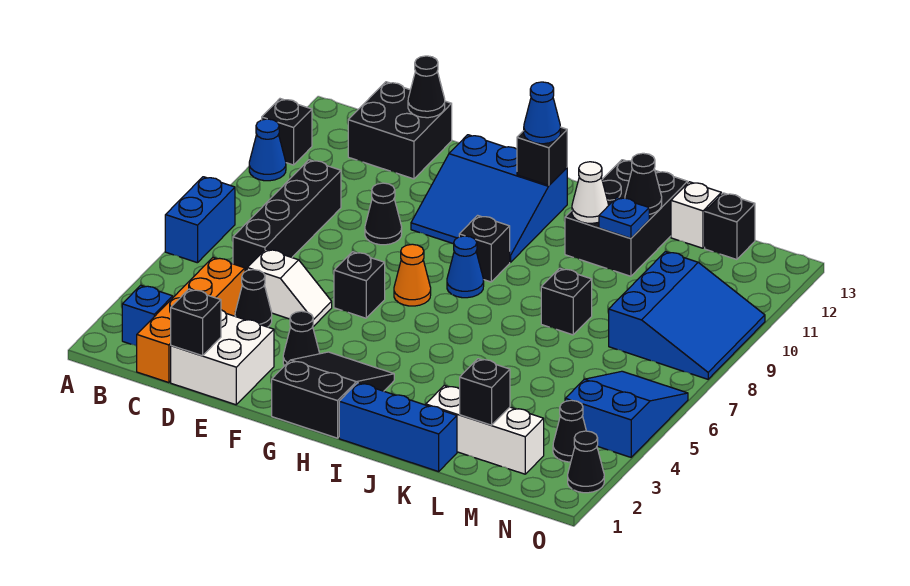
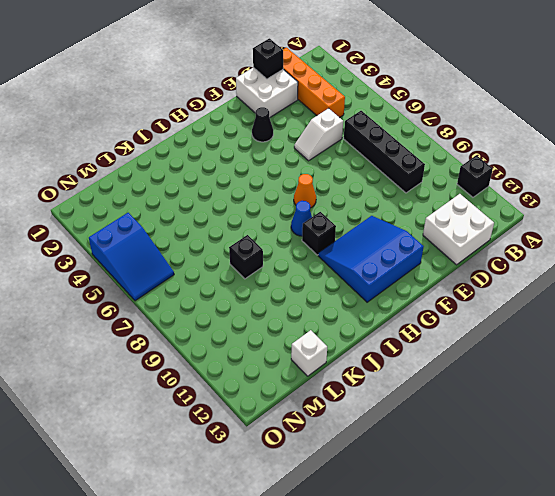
white brick C12:D13 level 1 -> black brick C12:D13 level 1
none -> blue brick A6:A7 level 1
none -> blue cone A10 level 1
none -> blue brick B2 level 1
none -> black cone D4 level 1

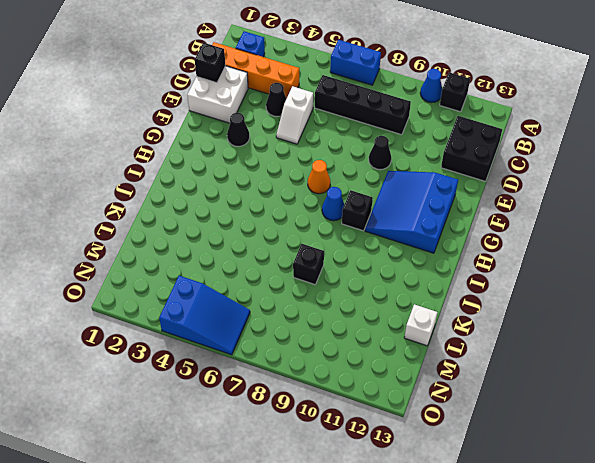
none -> black brick F6 level 1
none -> black slope G1:H3 level 1 top 1
none -> blue brick I1:K1 level 1
none -> black brick J11:K13 level 1

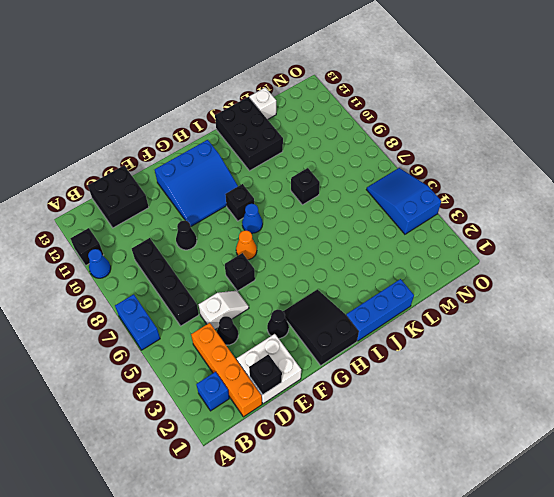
none -> white brick K2:M2 level 1
none -> blue slope M8:O10 level 1 top M
none -> black brick M13 level 1
none -> black cone N3 level 1

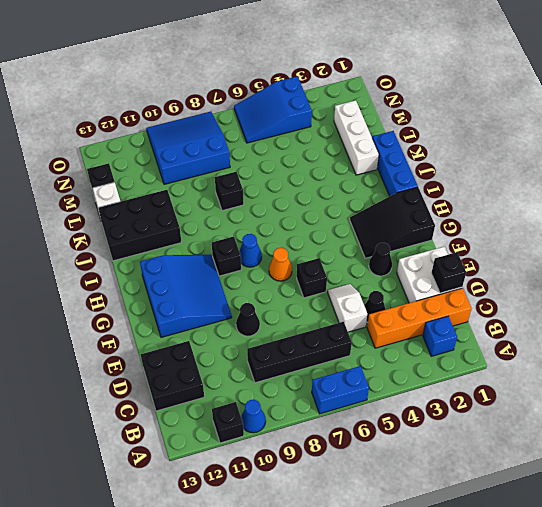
none -> black cone N3 level 1
none -> black cone O2 level 1
none -> black cone D13 level 2
none -> black brick H12 level 2

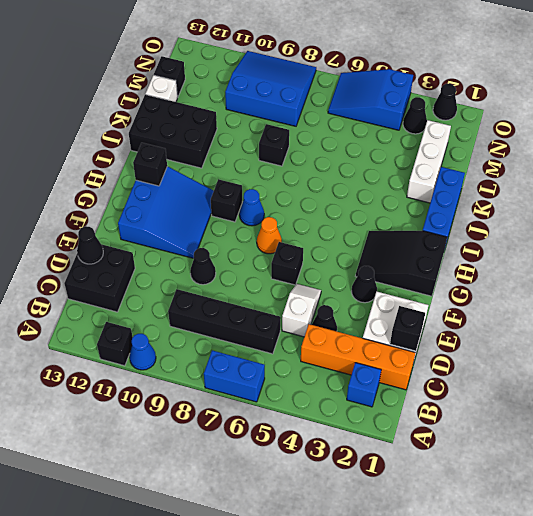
none -> white cone J11 level 2
none -> blue plate K11 level 2
none -> black cone K12 level 2
none -> black brick L2 level 2

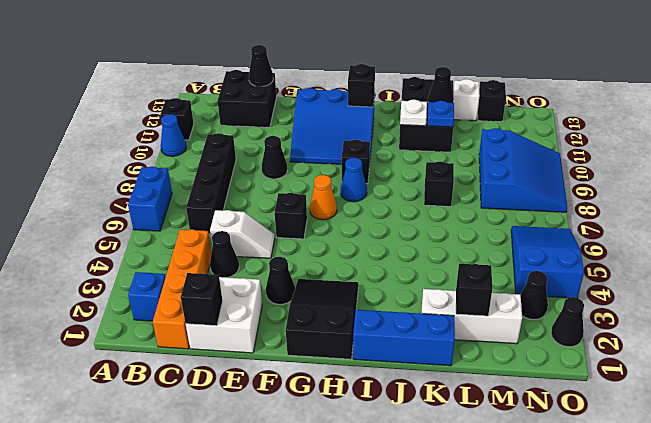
white plate J11 level 2 -> white cone J11 level 2
none -> blue cone H12 level 3

